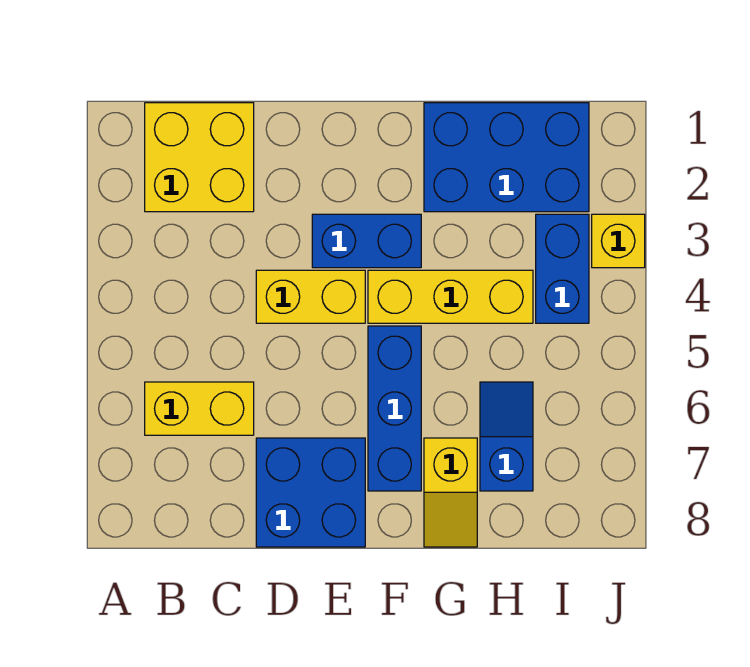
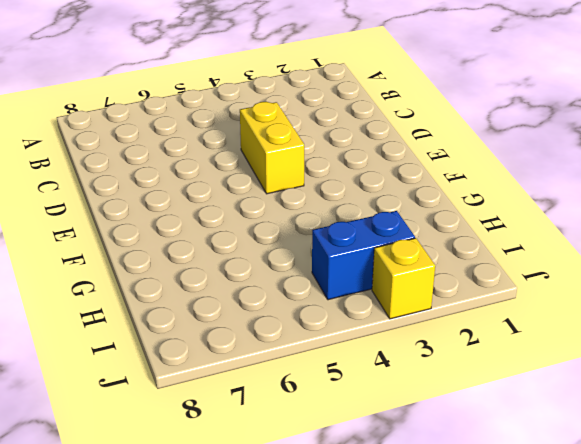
none -> yellow brick B1:C2 level 1
none -> yellow brick B6:C6 level 1
none -> blue brick D7:E8 level 1

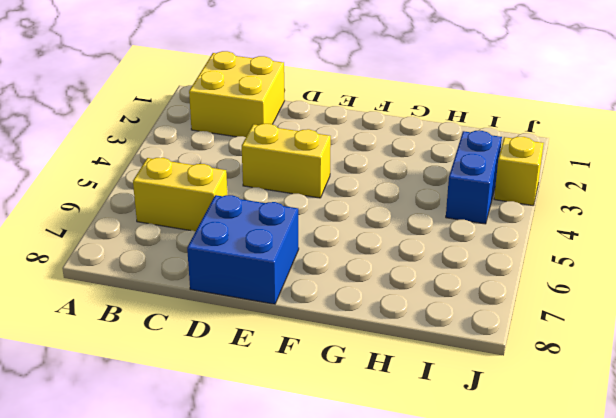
none -> blue brick E3:F3 level 1
none -> yellow brick F4:H4 level 1
none -> blue brick F5:F7 level 1

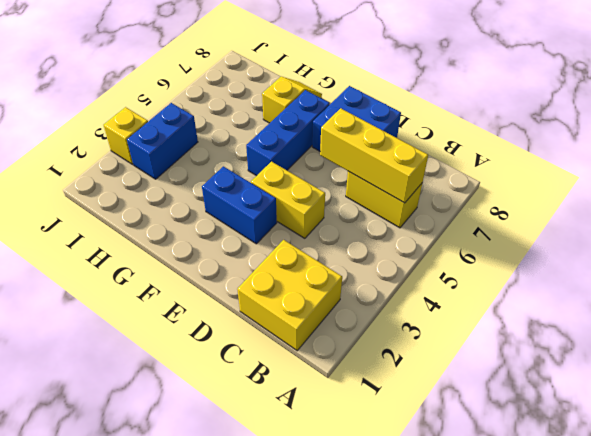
yellow brick B6:D6 level 2 -> yellow brick F4:H4 level 1
none -> blue brick G1:I2 level 1
none -> blue slope H6:H7 level 1 top 7

